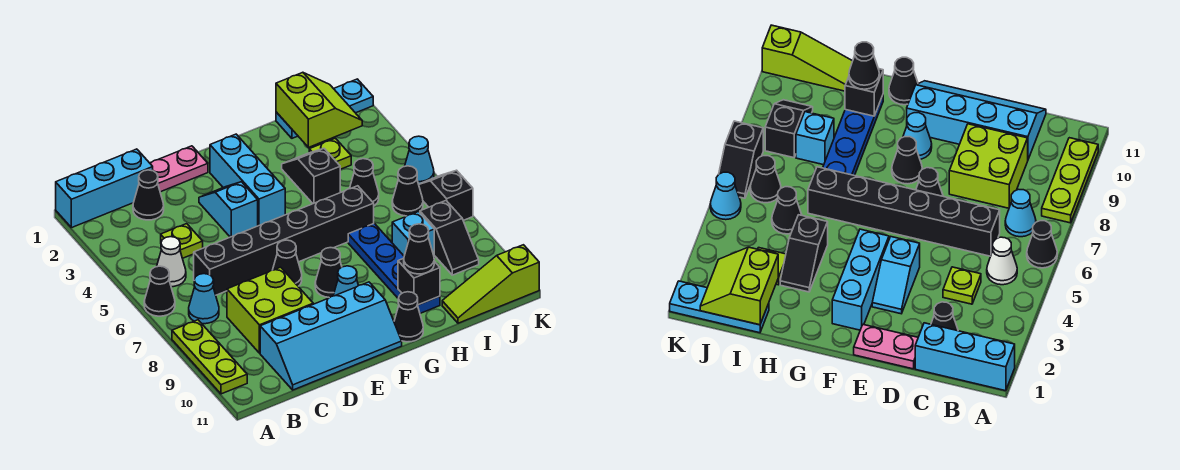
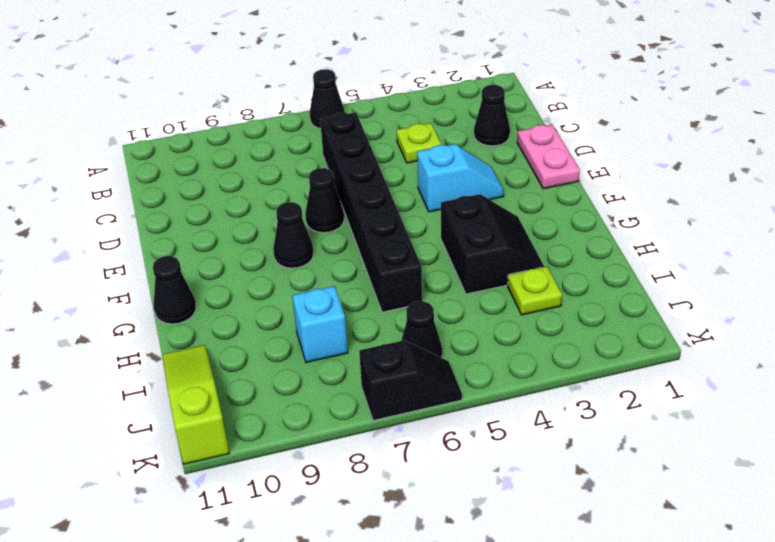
black slope G3:H4 level 1 top 4 -> black slope H3:H4 level 1 top 4
none -> cyan brick A1:C1 level 1
none -> lime plate A8:A10 level 1
none -> white cone B5 level 1
none -> cyan cone B7 level 1

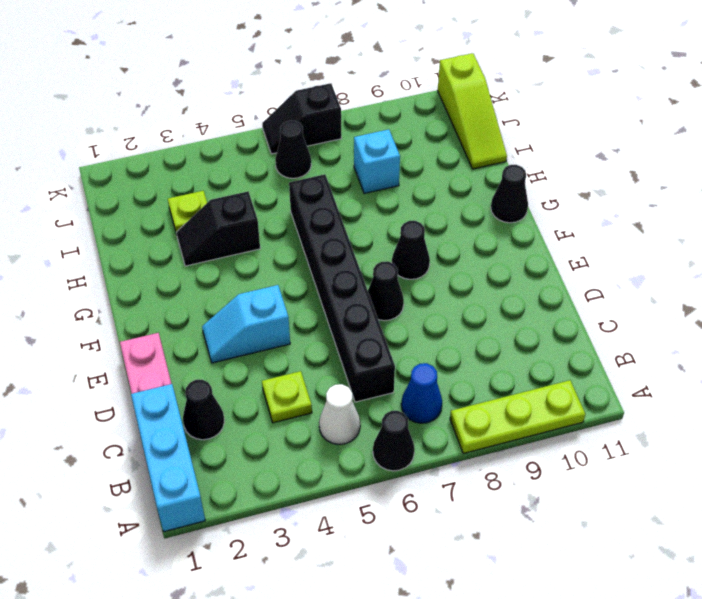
blue cone B7 level 1 -> cyan cone B7 level 1
none -> lime brick C8:D9 level 1
none -> cyan slope C10:F11 level 1 top 10
none -> cyan brick F2:F4 level 1
none -> cyan cone F9 level 1

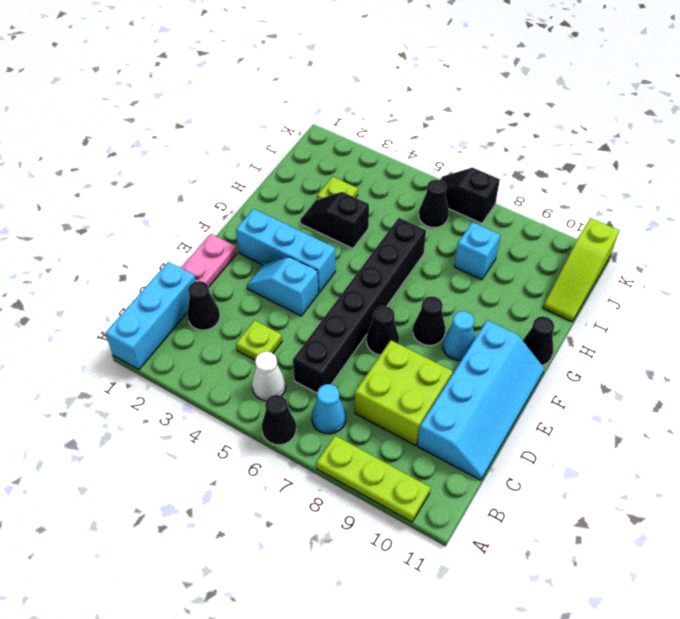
none -> blue plate H7:H10 level 1
none -> cyan plate I1:K1 level 1
none -> black cone I5 level 1
none -> black slope J8:J9 level 1 top 8

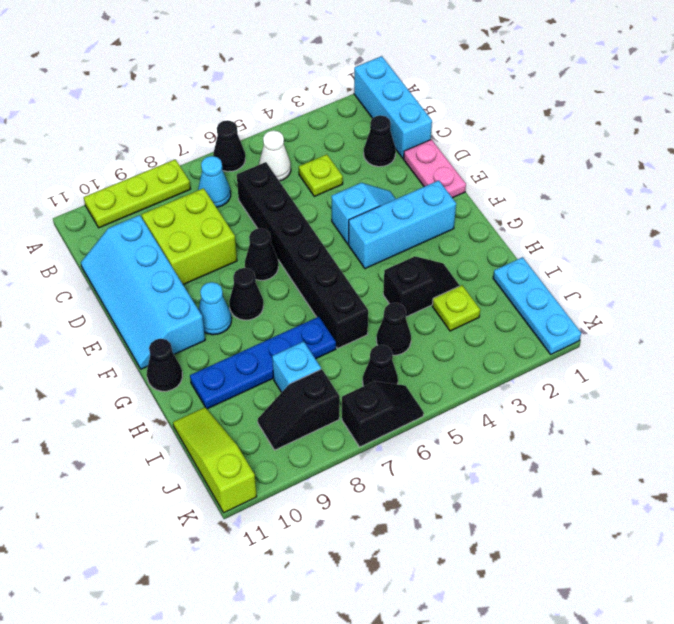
none -> cyan cone K5 level 1
none -> black brick H10 level 2
none -> lime slope I1:J2 level 2 top I
none -> black cone H10 level 3

